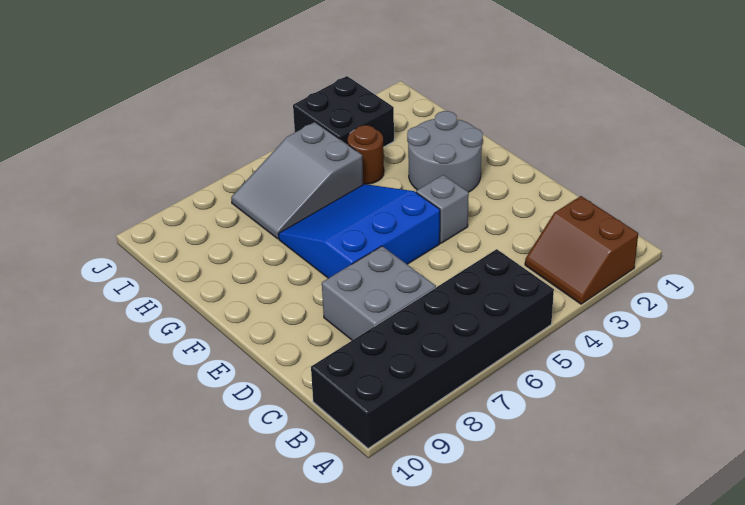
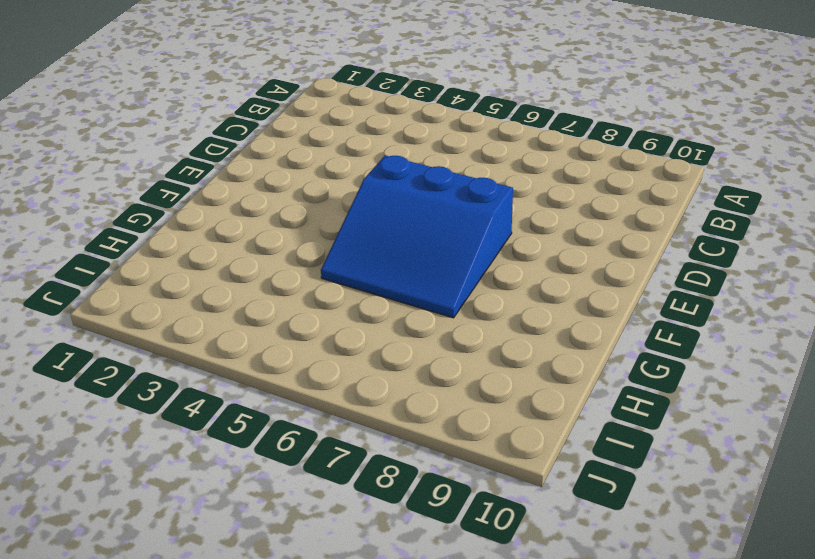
none -> brown slope A2:B3 level 1 top 2
none -> black brick A5:B10 level 1

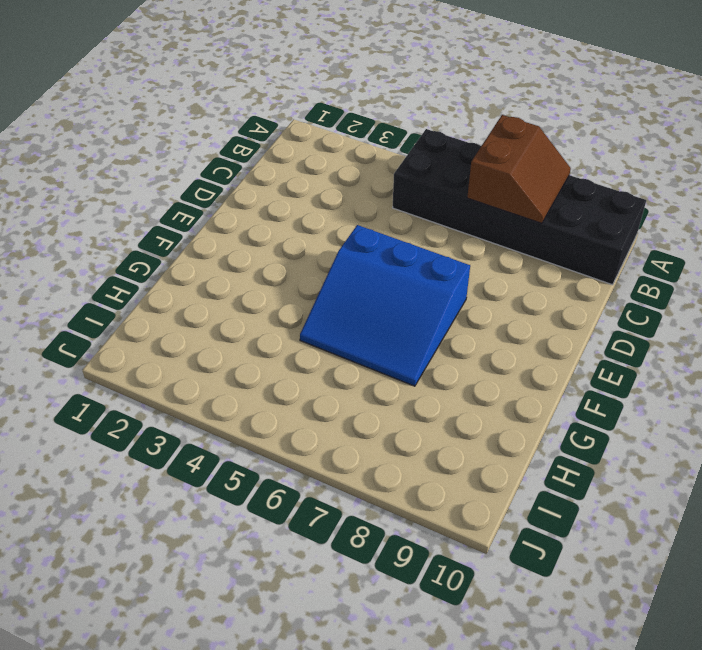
brown slope A7:B8 level 2 top 7 -> brown slope A2:B3 level 1 top 2
none -> grey brick C7:D8 level 1
none -> grey brick E4 level 1

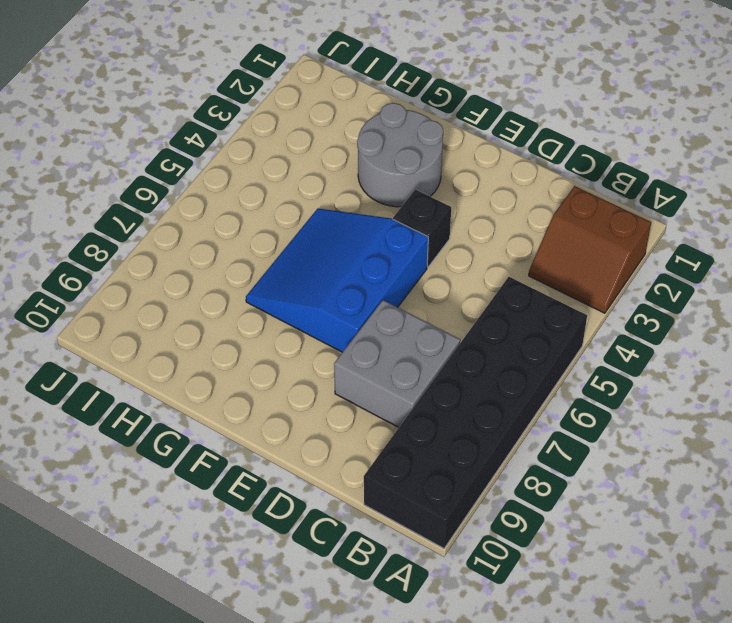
black brick E4 level 1 -> grey brick E4 level 1
none -> brown round brick H4 level 1
none -> grey slope H5:I7 level 1 top 5

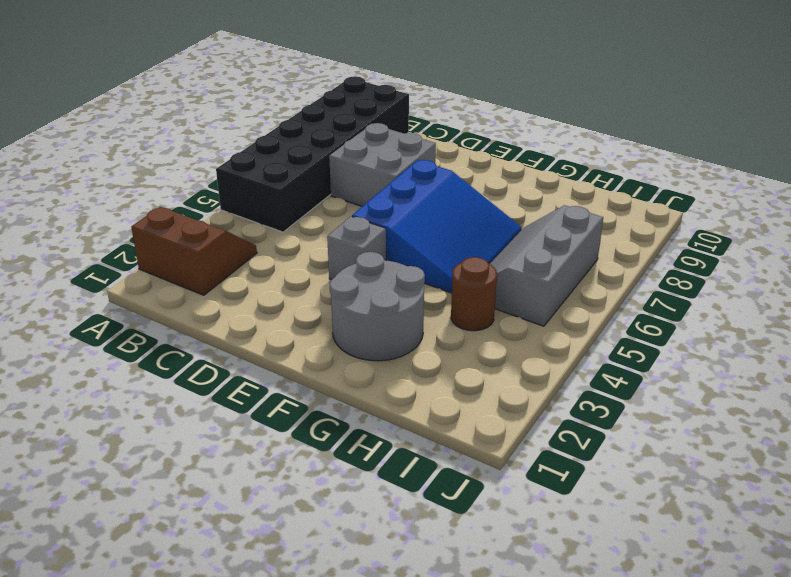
grey slope H5:I7 level 1 top I -> grey slope H5:I7 level 1 top 5
none -> black brick I3:J4 level 1

